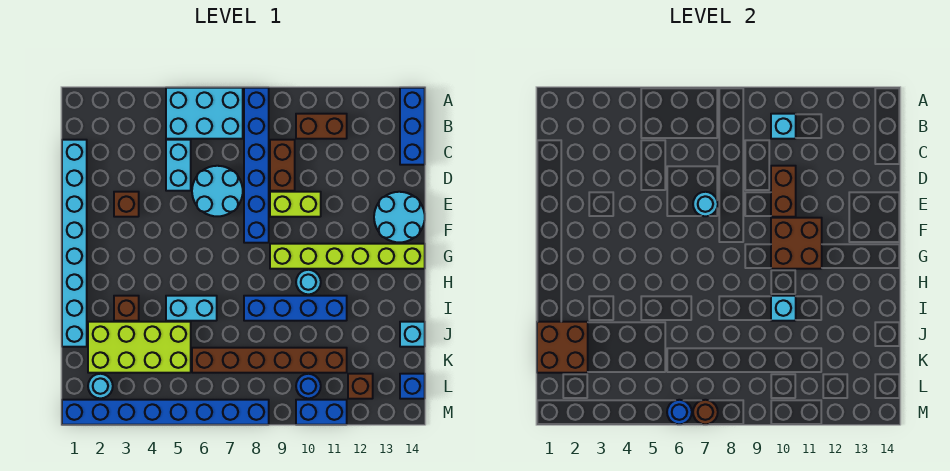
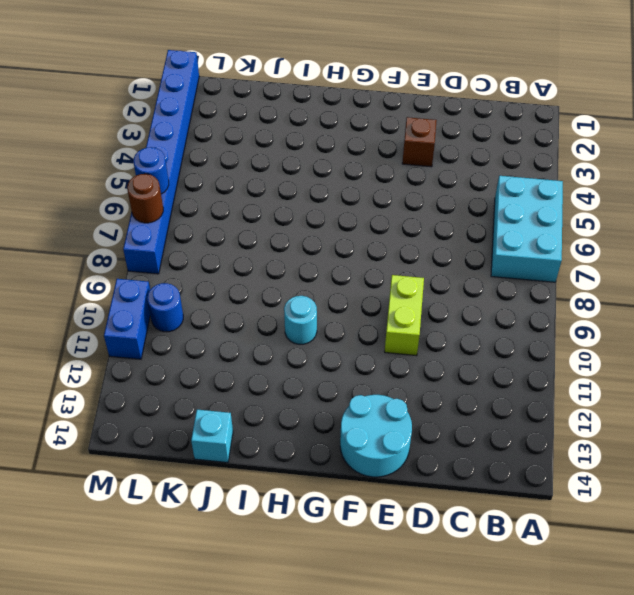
none -> blue brick A8:F8 level 1
none -> blue brick A14:C14 level 1
none -> brown brick B10:B11 level 1
none -> cyan brick C1:J1 level 1

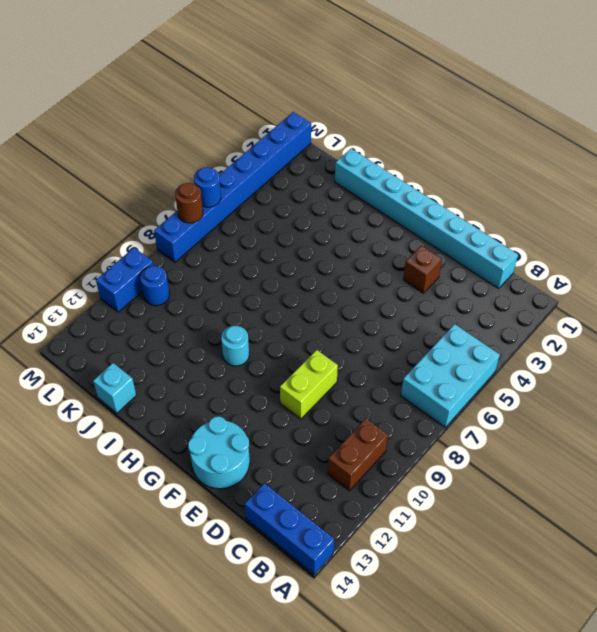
none -> blue brick A8:F8 level 1
none -> cyan brick C5:D5 level 1
none -> brown brick C9:D9 level 1
none -> cyan round brick D6:E7 level 1

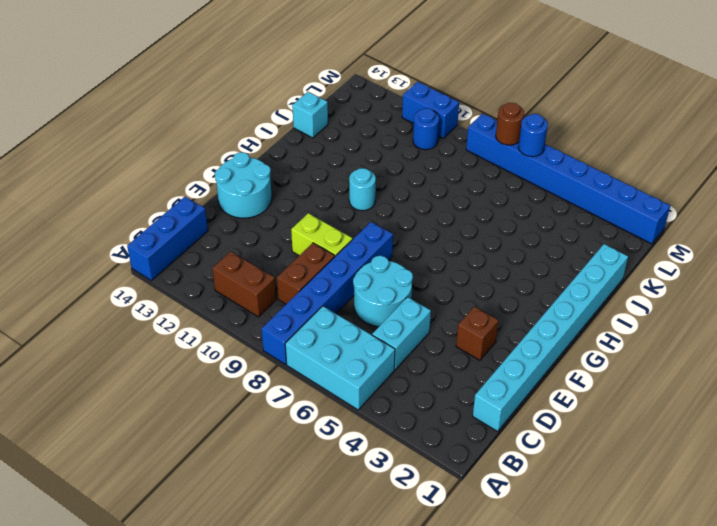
none -> lime brick G9:G14 level 1
none -> brown brick I3 level 1
none -> cyan brick I5:I6 level 1
none -> blue brick I8:I11 level 1

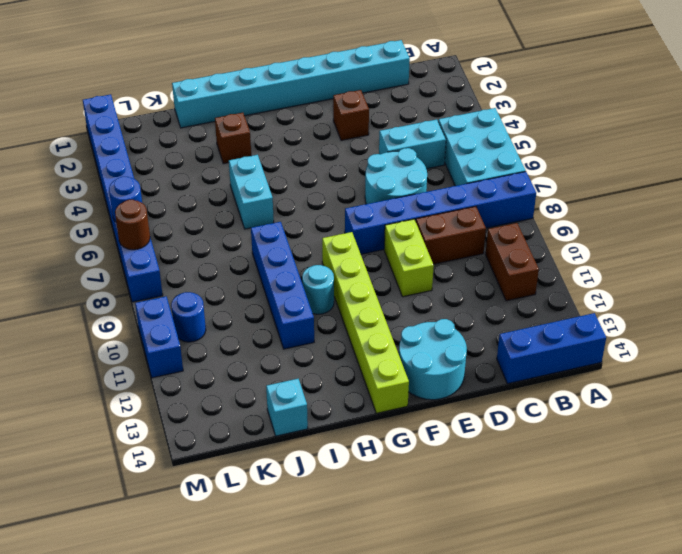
none -> lime brick J2:K5 level 1
none -> brown brick K6:K11 level 1
none -> cyan round brick L2 level 1
none -> brown brick L12 level 1

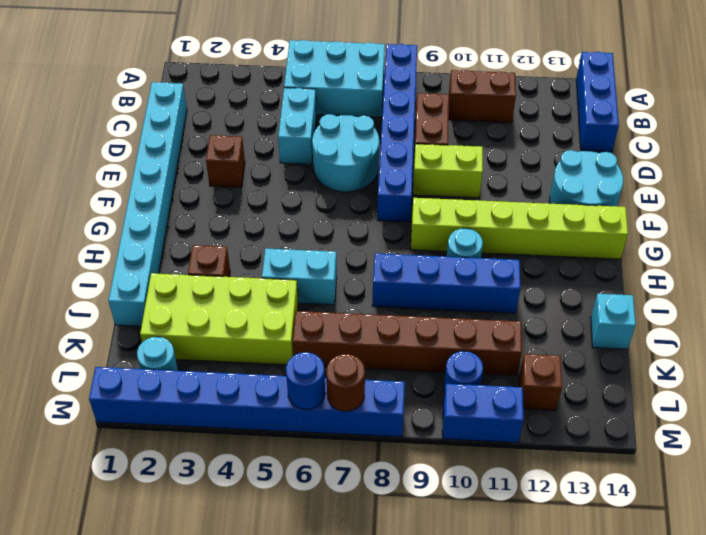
none -> blue brick L14 level 1
none -> cyan brick B10 level 2
none -> brown brick D10:E10 level 2
none -> cyan round brick E7 level 2

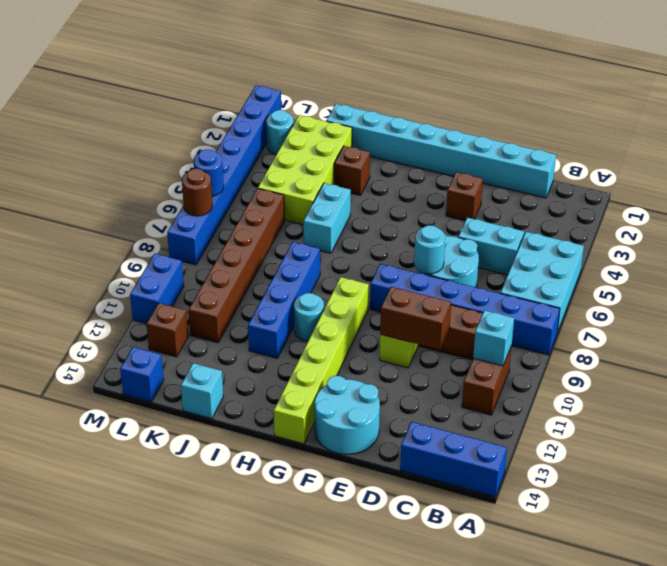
none -> blue round brick L10 level 1
none -> brown brick F10:G11 level 2
none -> cyan brick I10 level 2
none -> brown brick J1:K2 level 2

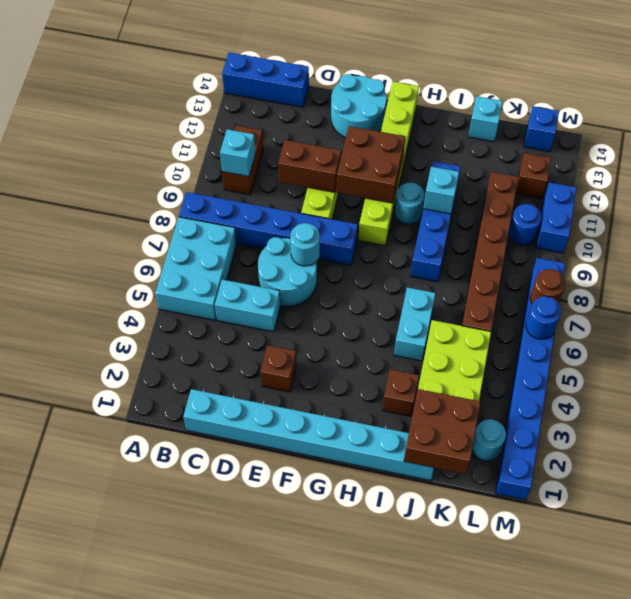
none -> brown brick C9:D9 level 1

